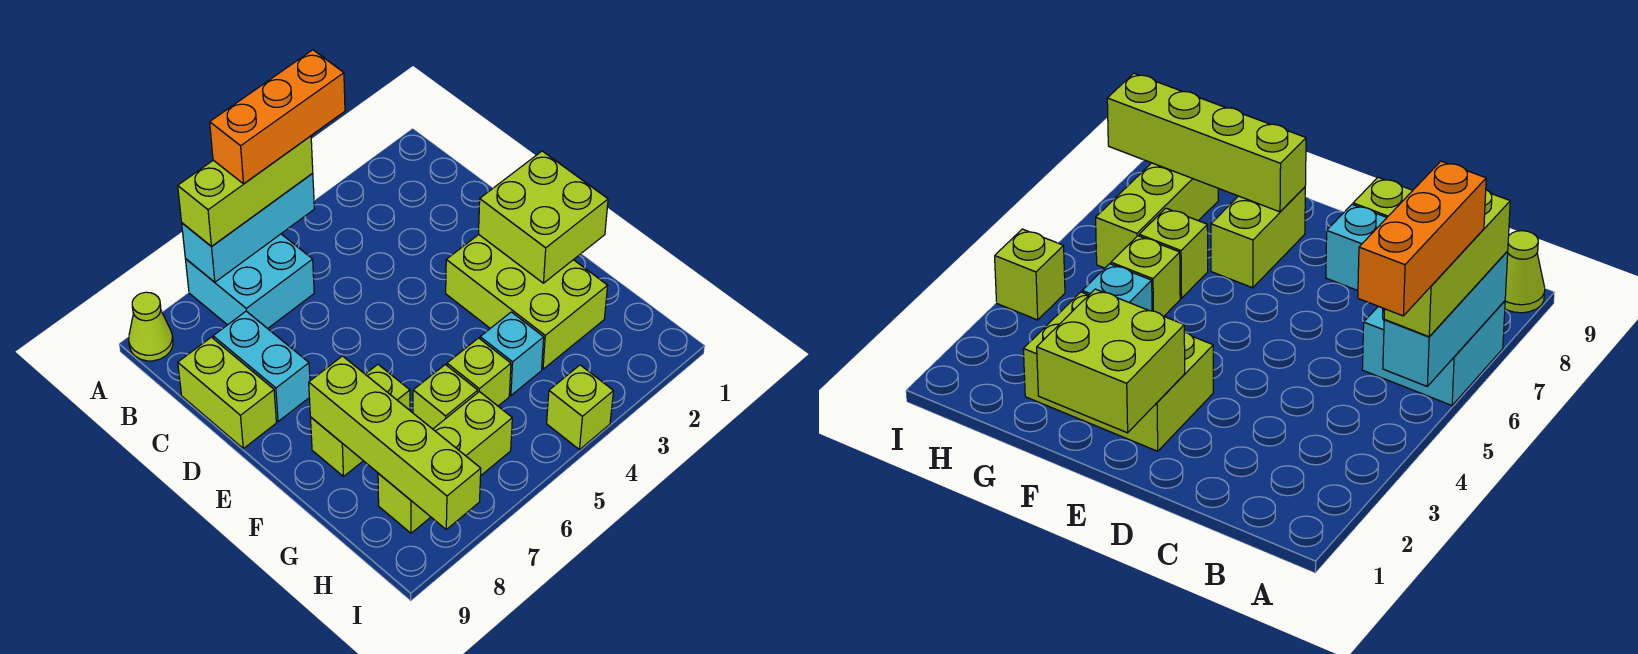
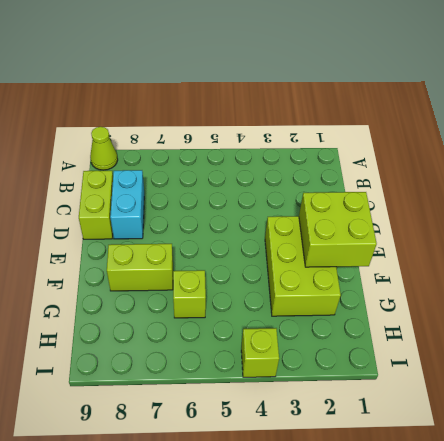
none -> cyan brick A6:B7 level 1
none -> cyan brick G4 level 1
none -> lime brick G5 level 1

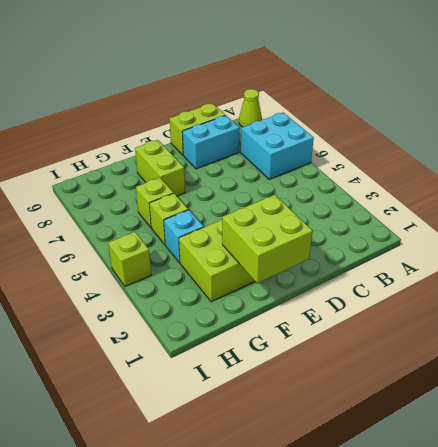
none -> lime brick H6:H8 level 1
none -> cyan brick A5:A7 level 2
none -> lime brick F8:I8 level 2

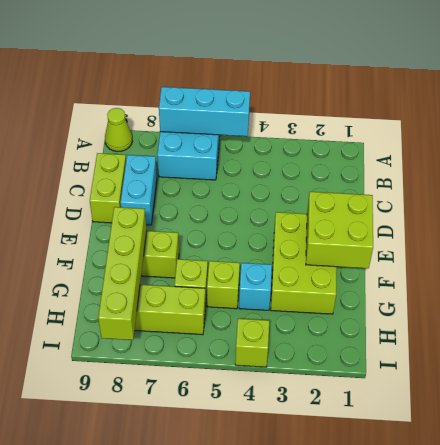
none -> lime brick A5:A7 level 3
none -> orange brick A4:A6 level 4

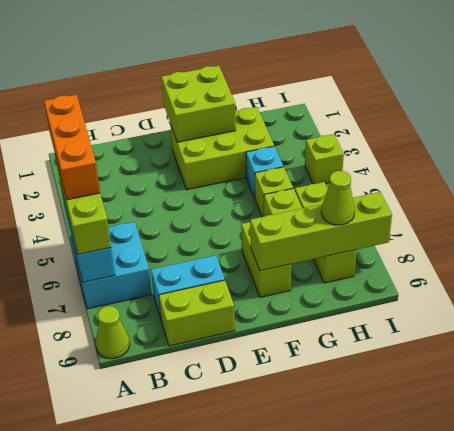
lime cone H8 level 3 -> none

